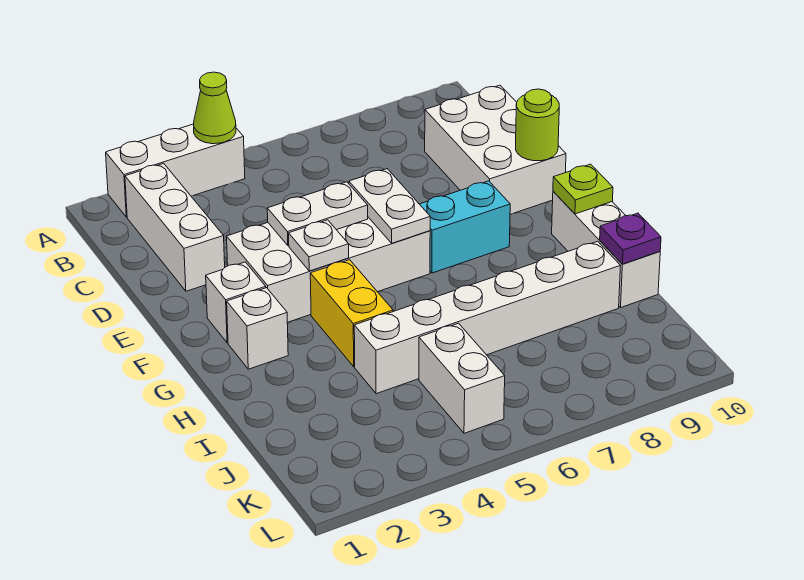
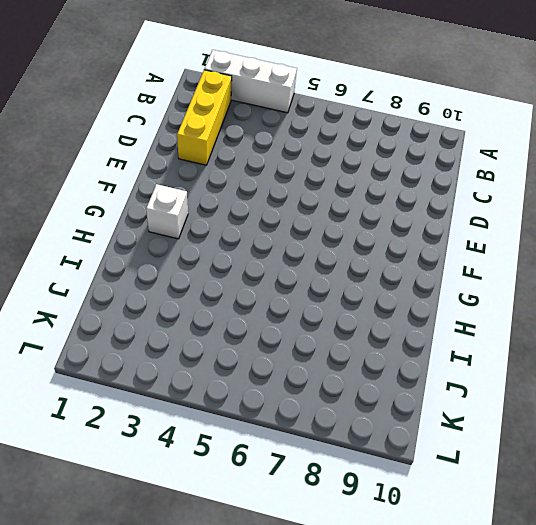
yellow brick B2:D2 level 1 -> white brick B2:D2 level 1
none -> white brick C9:E10 level 1
none -> white brick E3:F6 level 1
none -> white brick F2 level 1

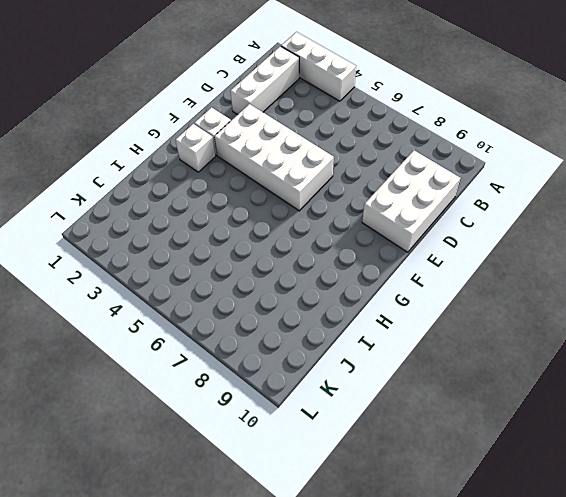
none -> cyan brick F7:F8 level 1
none -> yellow brick G4:H4 level 1
none -> white brick G10:I10 level 1

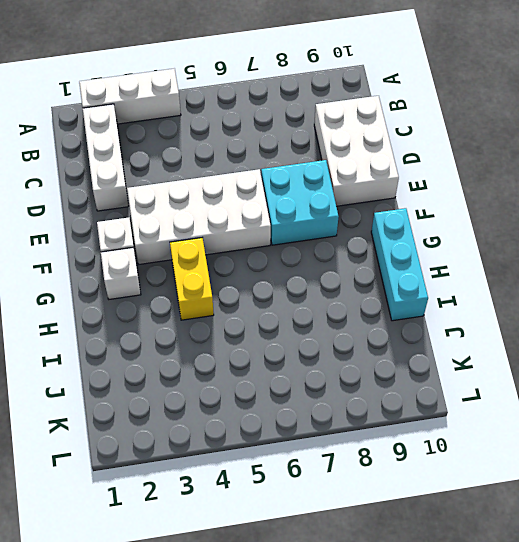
cyan brick E7:F8 level 1 -> cyan brick F7:F8 level 1
cyan brick G10:I10 level 1 -> white brick G10:I10 level 1
none -> white brick I4:I9 level 1
none -> white brick J5:K5 level 1
none -> lime cone A4 level 2

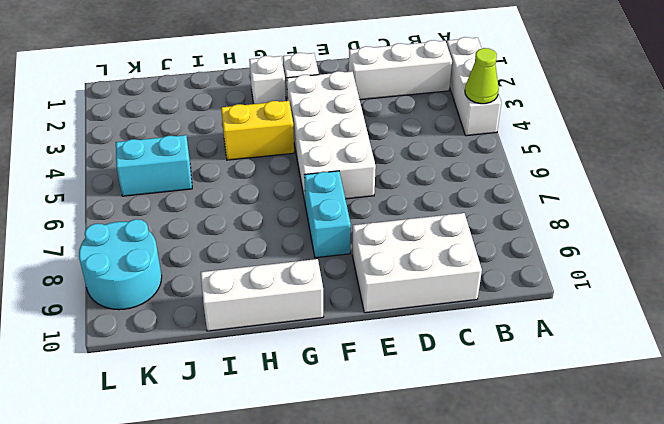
cyan brick J5:K5 level 1 -> white brick J5:K5 level 1
cyan round brick K8:L9 level 1 -> none
none -> white brick I4:I9 level 1
none -> white plate E4:E5 level 2
none -> white plate E6:F6 level 2

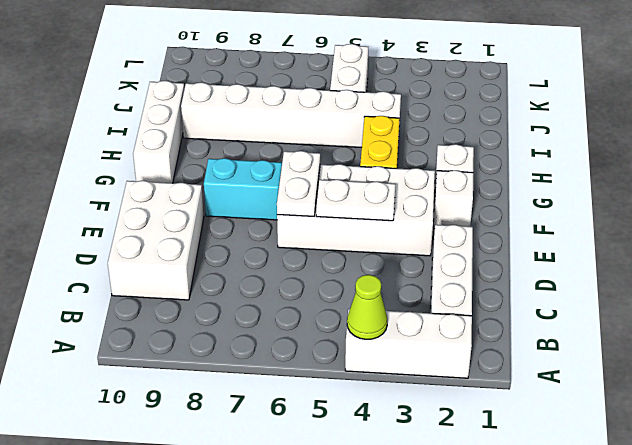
none -> lime round brick E10 level 2
none -> white plate F4 level 2
none -> lime plate G10 level 2

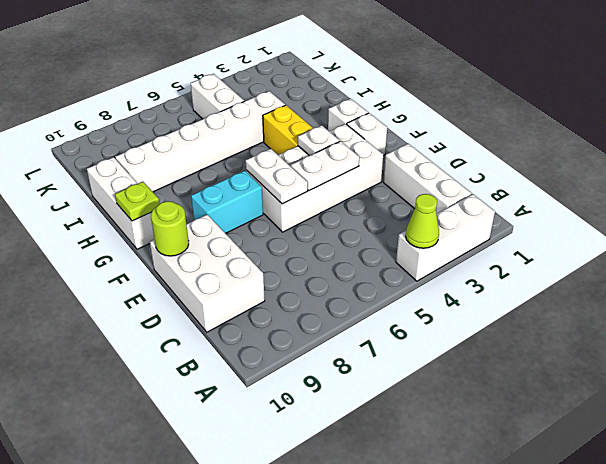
none -> purple plate I10 level 2

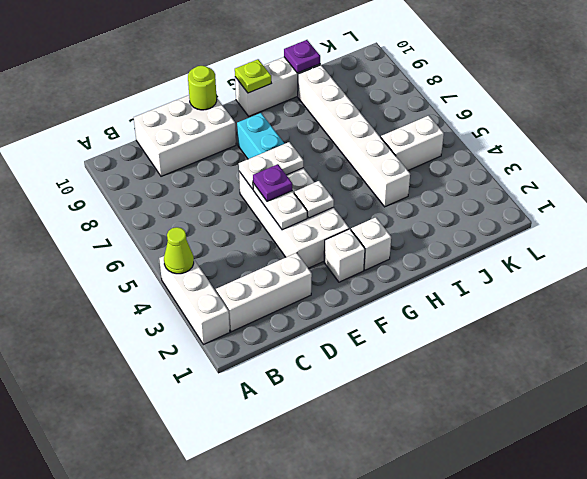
purple plate E5 level 3 -> none
none -> yellow brick G4:H4 level 1

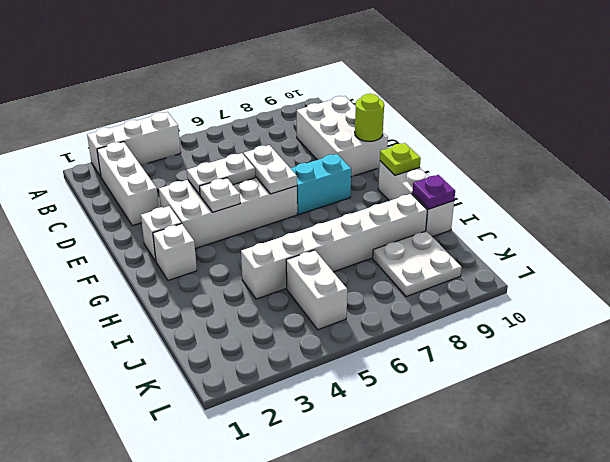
white plate J8:K9 level 1 -> none
none -> yellow brick G4:H4 level 1
none -> lime cone A4 level 2

